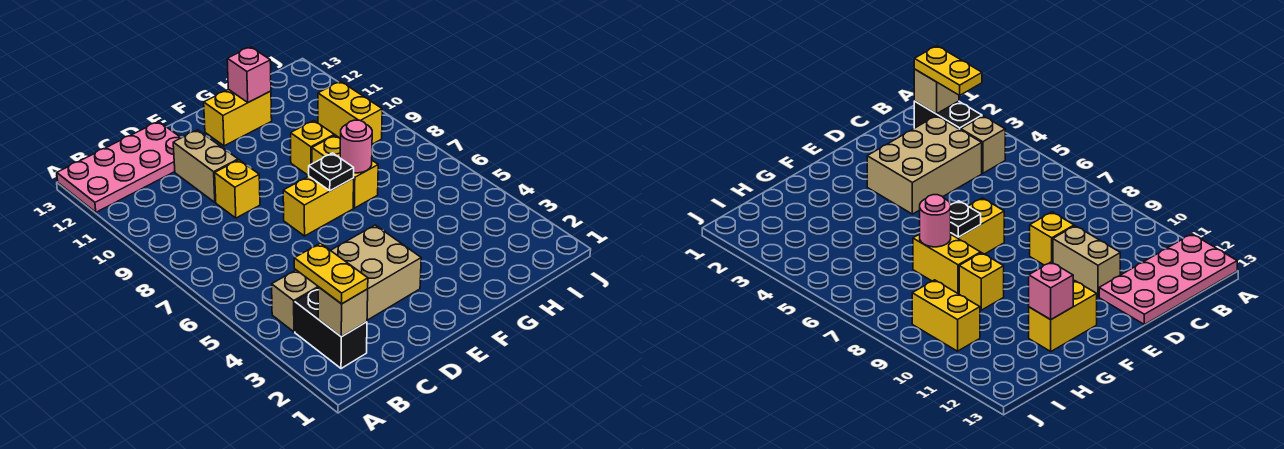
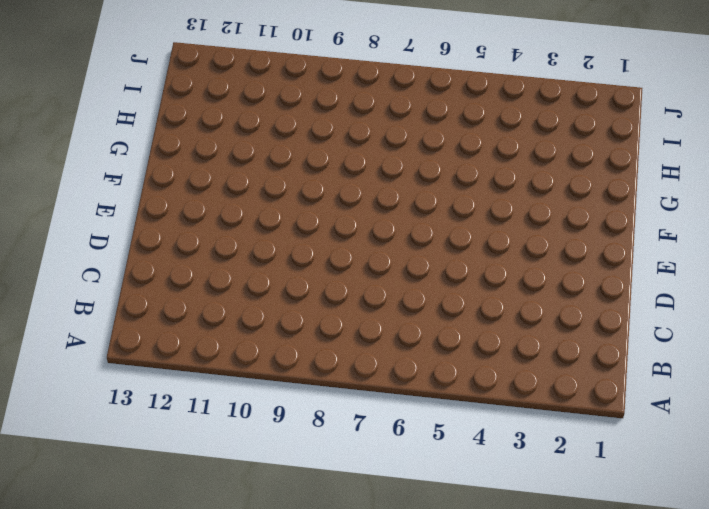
none -> pink plate A12:D13 level 1
none -> black brick B2:B3 level 1
none -> tan brick B4 level 1

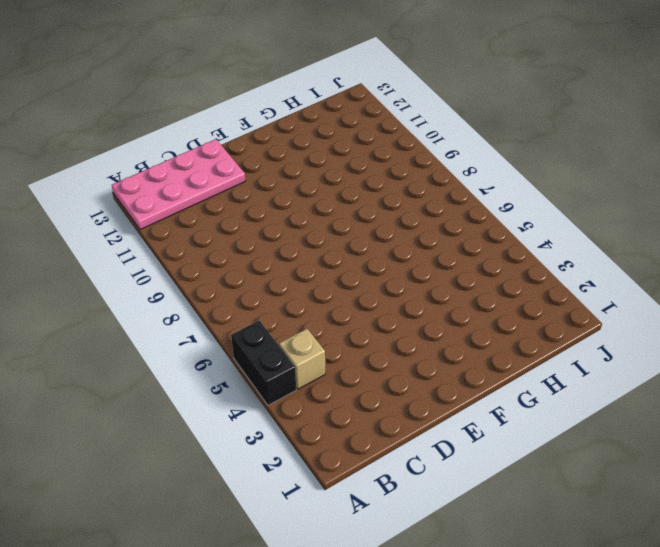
black brick A4:A5 level 1 -> black brick B2:B3 level 1
none -> tan brick C3:E4 level 1
none -> yellow brick D9 level 1
none -> tan brick D10:D11 level 1

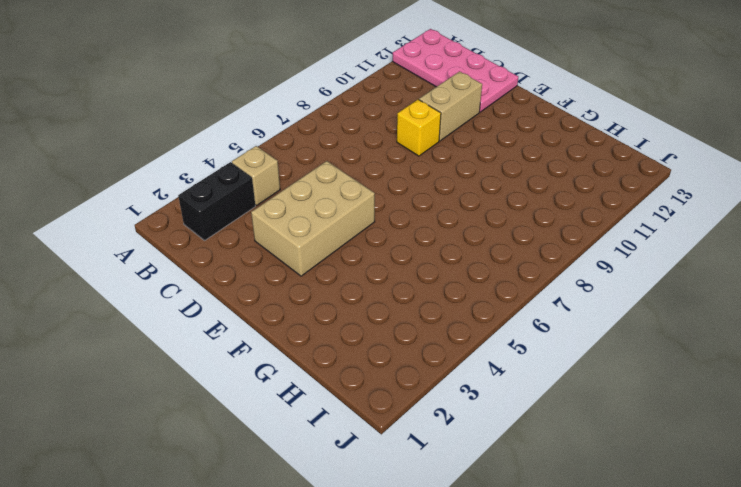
tan brick D3:E5 level 1 -> tan brick C3:E4 level 1
none -> yellow brick E7:F7 level 1
none -> yellow brick F12:G12 level 1
none -> yellow brick G7:G8 level 1

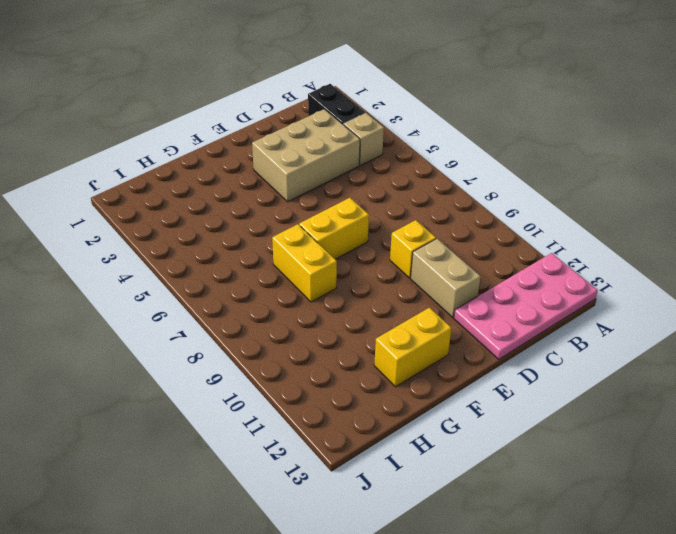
none -> yellow brick G9 level 1
none -> yellow brick I9:I10 level 1
none -> tan brick B2 level 2

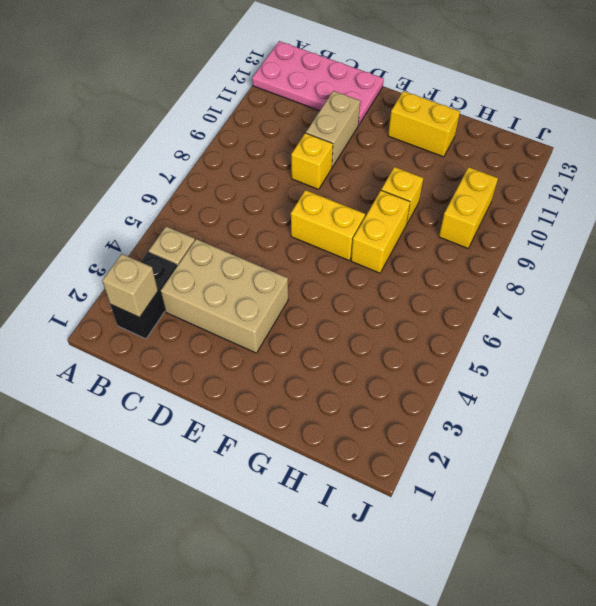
none -> black plate F7 level 2
none -> pink round brick G7 level 2
none -> pink brick G12 level 2

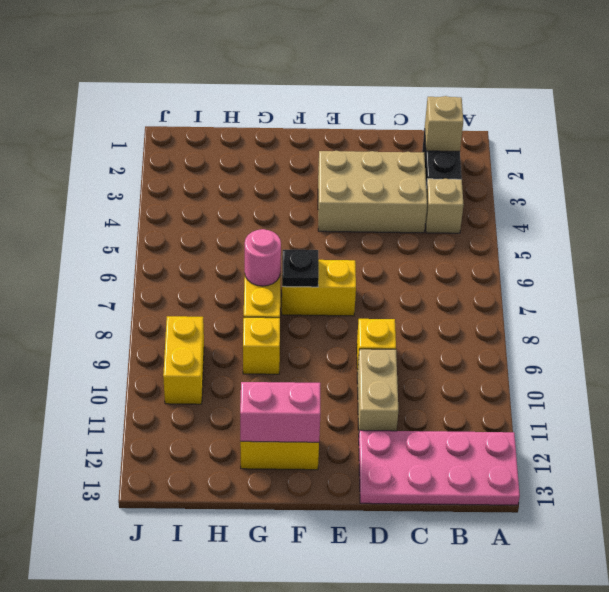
pink brick F12:G12 level 2 -> pink brick G12 level 2
none -> yellow plate B2:B3 level 3

